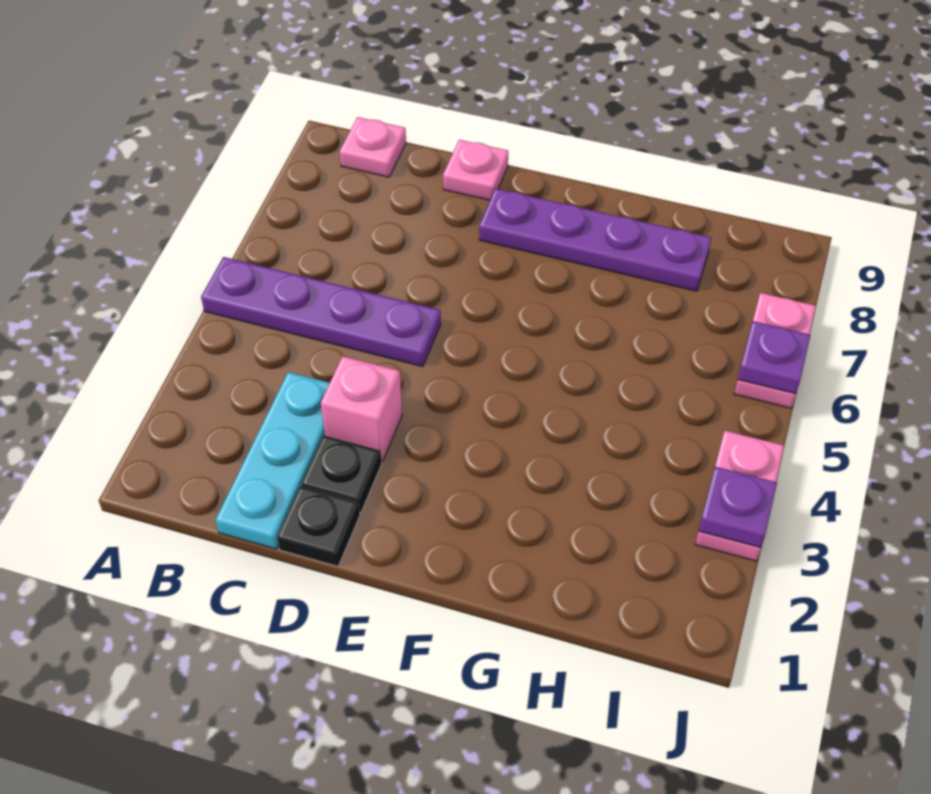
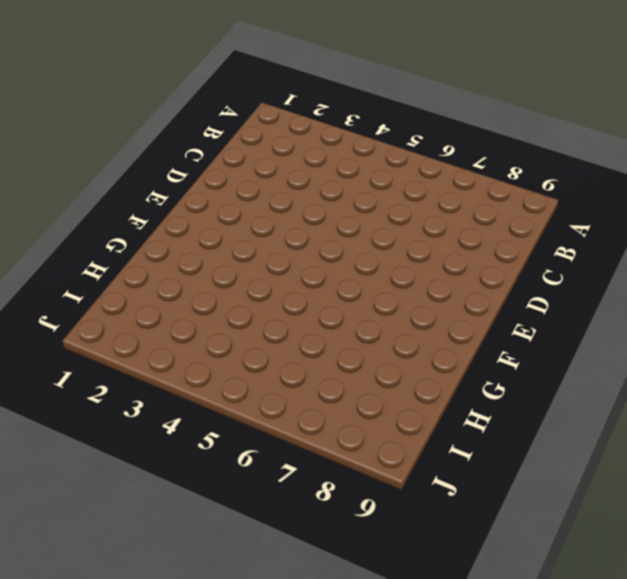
none -> purple plate A5:D5 level 1
none -> pink plate B9 level 1
none -> cyan plate C1:C3 level 1

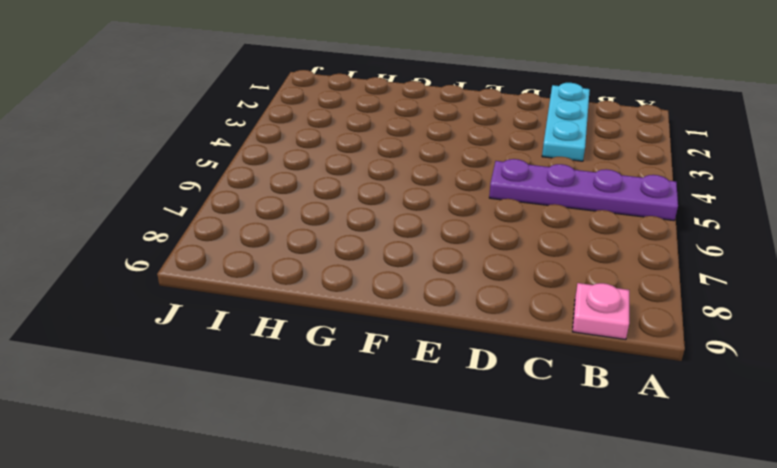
none -> black plate D1 level 1
none -> black plate D2 level 1
none -> pink brick D3 level 1

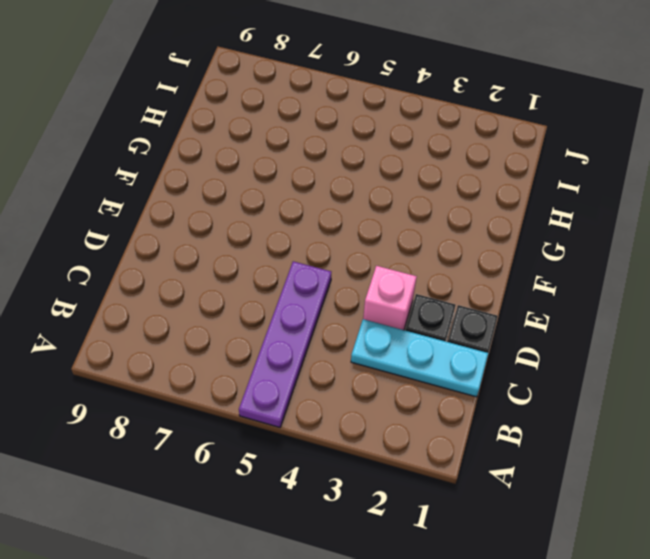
none -> pink plate B9 level 1
none -> pink plate D9 level 1
none -> purple plate E8:H8 level 1

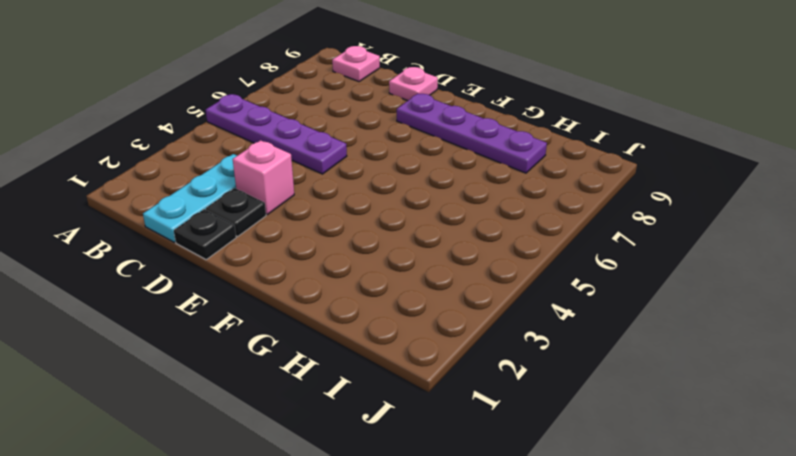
none -> pink plate J3:J4 level 1
none -> pink plate J6:J7 level 1
none -> purple plate J3 level 2

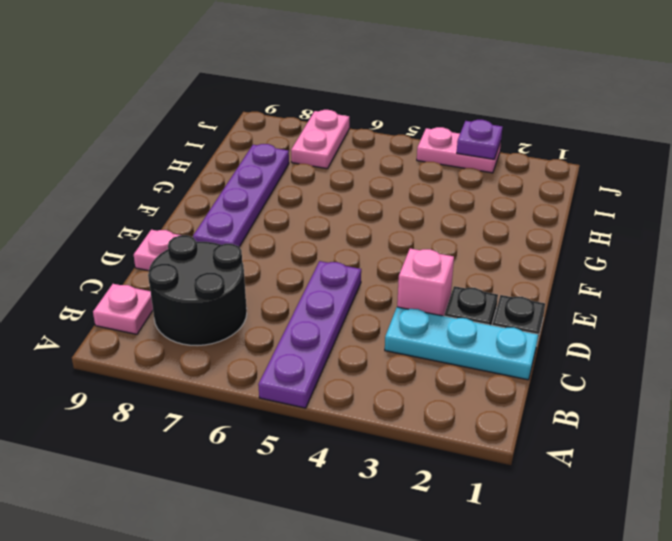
black round brick B7:C8 level 1 -> none
pink plate I7:J7 level 1 -> pink plate J6:J7 level 1
none -> purple plate J6 level 2

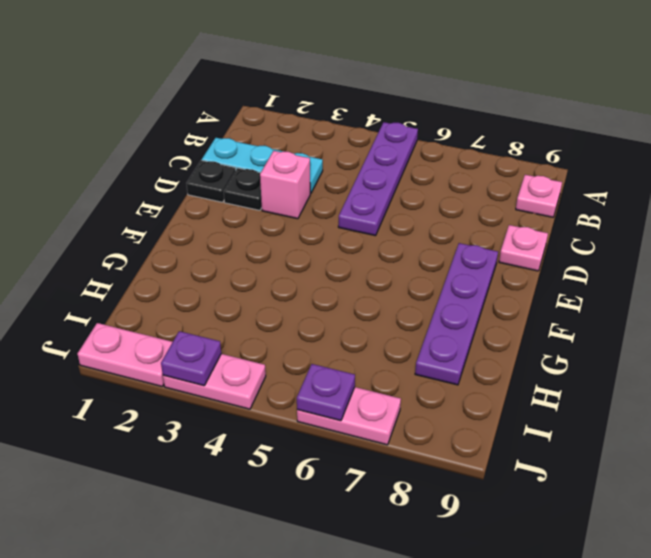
pink plate J1:J2 level 1 -> none

